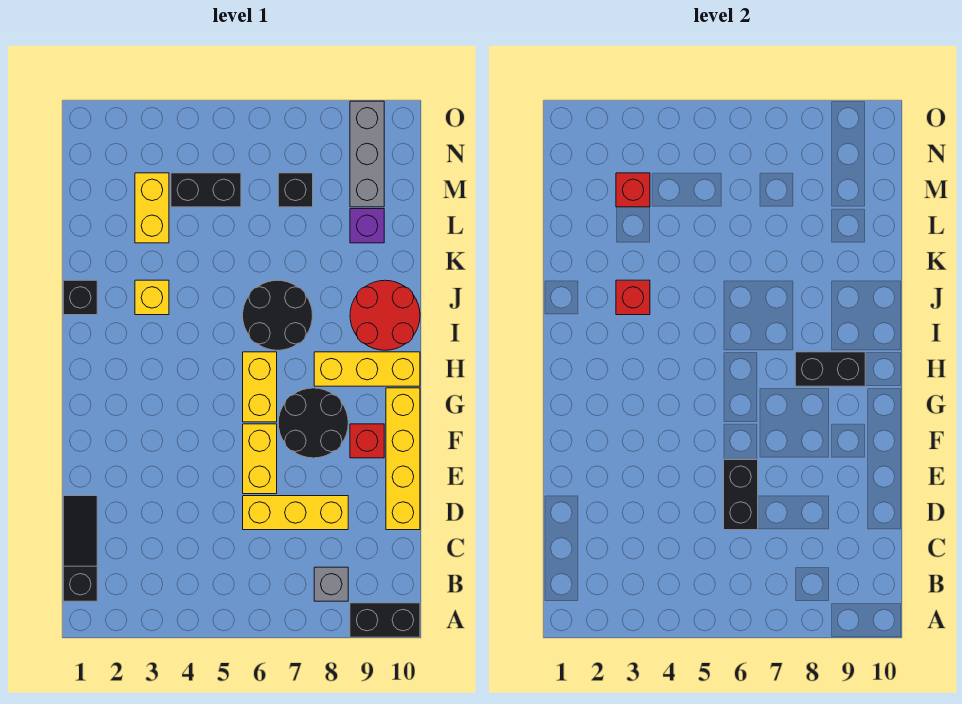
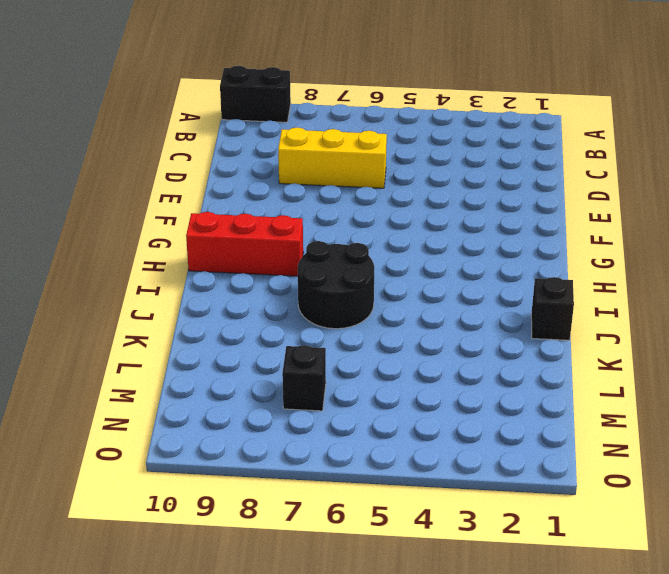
red brick H8:H10 level 1 -> yellow brick H8:H10 level 1
none -> black slope B1:D1 level 1 top B
none -> grey brick B8 level 1
none -> yellow brick D10:G10 level 1

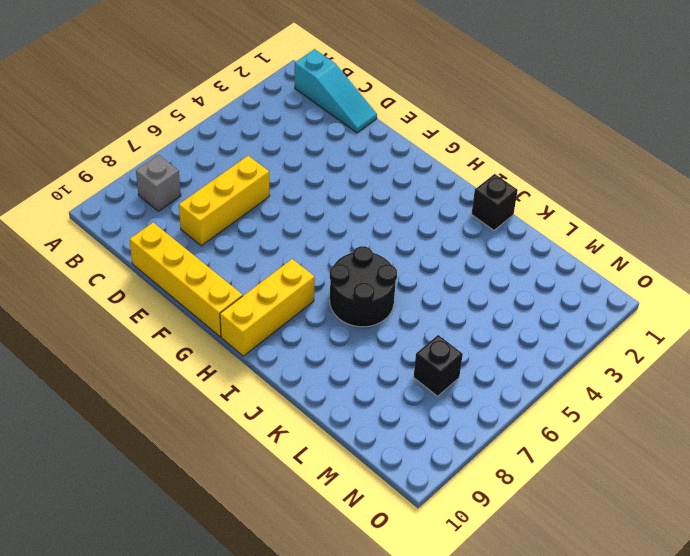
cyan slope B1:D1 level 1 top B -> black slope B1:D1 level 1 top B
none -> black brick A9:A10 level 1
none -> yellow brick E6:F6 level 1
none -> black round brick F7:G8 level 1

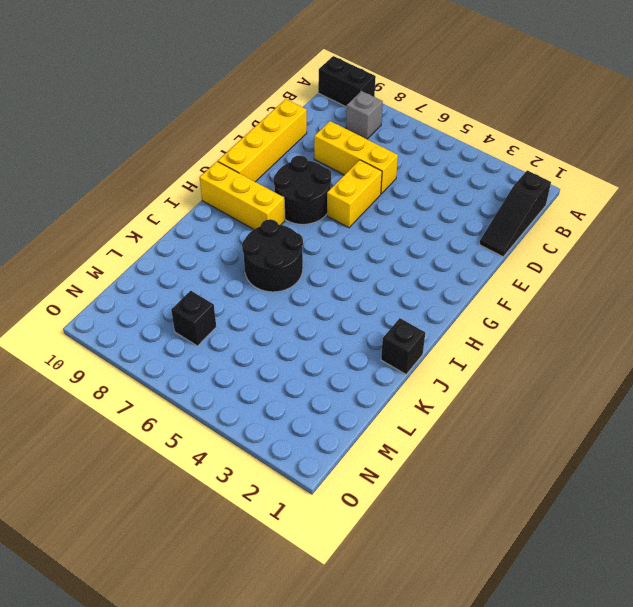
none -> red brick F9 level 1
none -> yellow brick G6:H6 level 1
none -> red round brick I9:J10 level 1

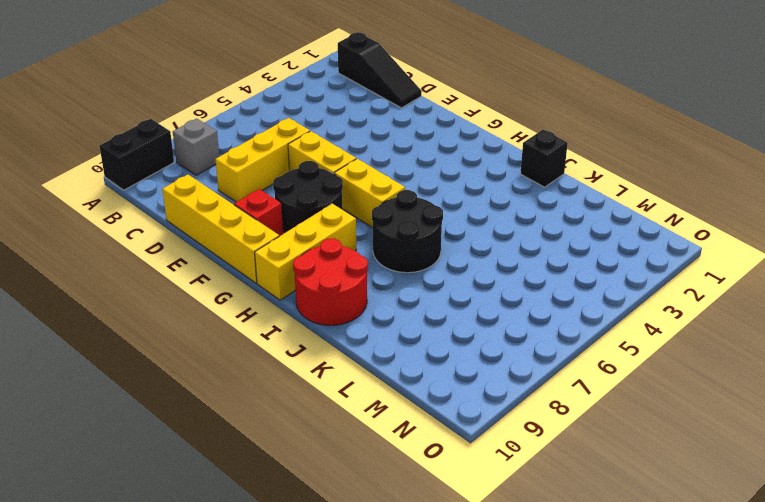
none -> yellow brick J3 level 1
none -> yellow brick L3:M3 level 1
none -> purple brick L9 level 1

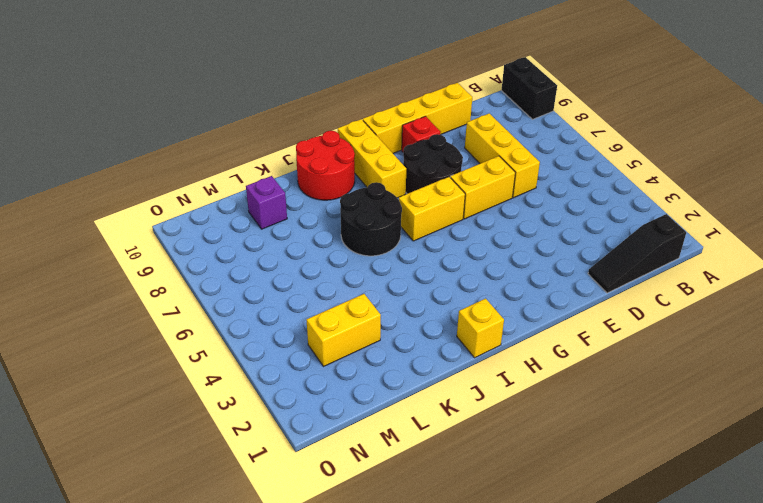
yellow brick I1 level 1 -> yellow brick J3 level 1
none -> grey brick B8 level 1
none -> black brick J1 level 1
none -> black brick M4:M5 level 1

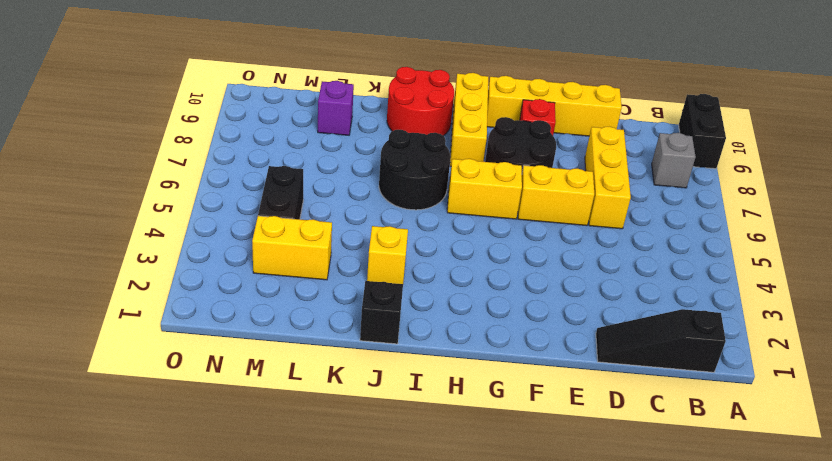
none -> black brick M7 level 1
none -> grey brick M9:O9 level 1
none -> black brick D6:E6 level 2

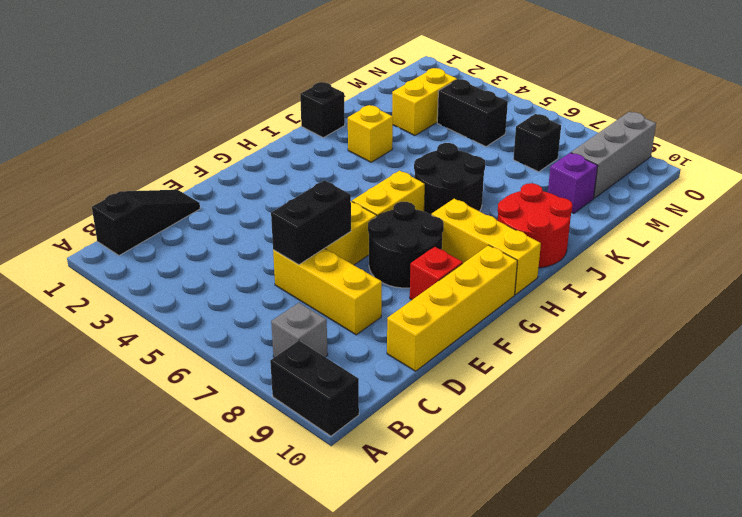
none -> black brick H8:H9 level 2
none -> red brick J3 level 2
none -> red brick M3 level 2

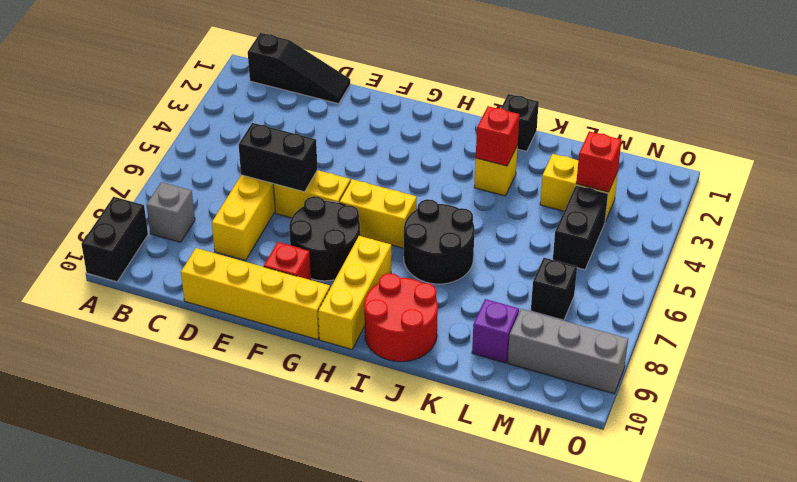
none -> black brick H8:H9 level 2

